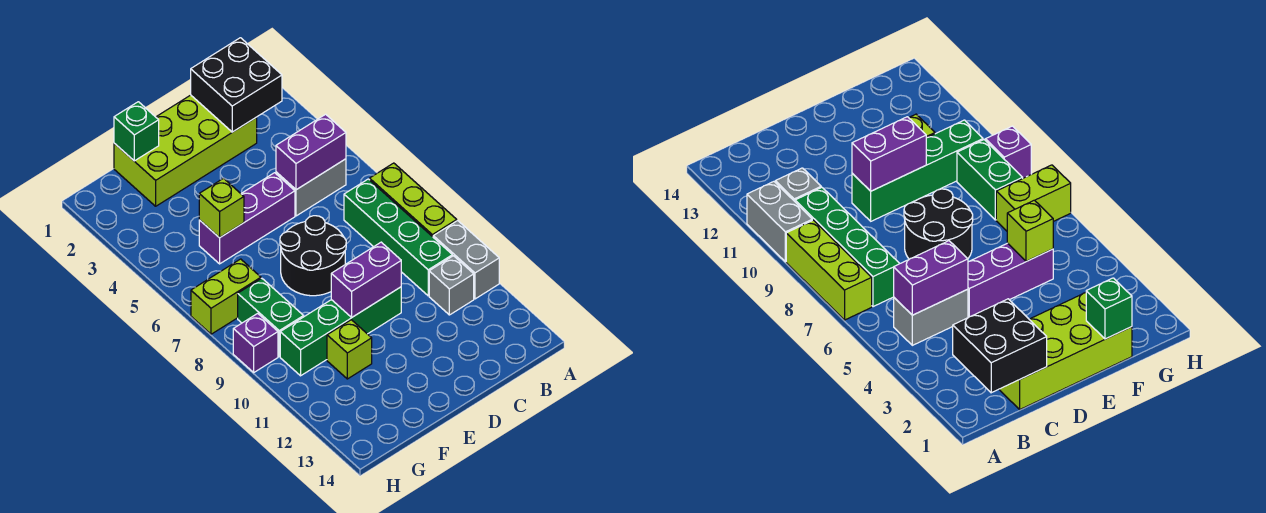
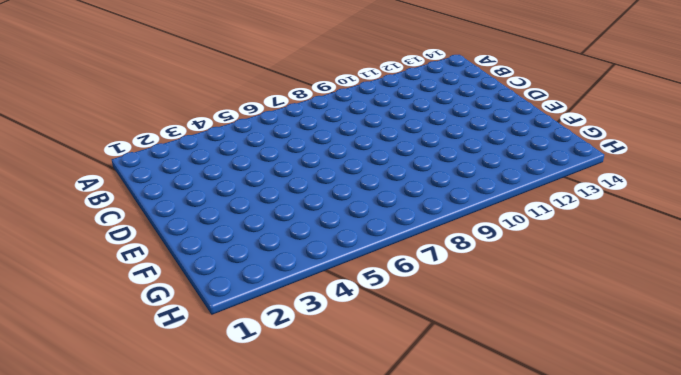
none -> lime brick A7:A9 level 1
none -> grey brick A10:A11 level 1
none -> grey brick B5:C5 level 1

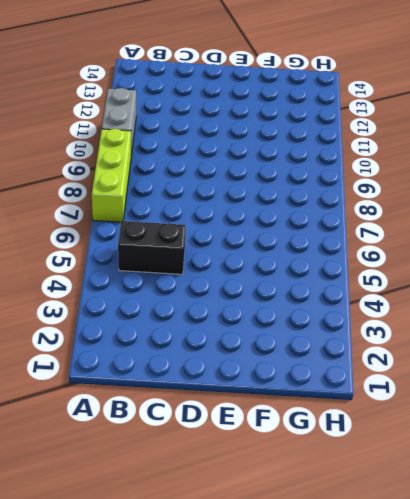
black brick B5:C5 level 1 -> grey brick B5:C5 level 1
none -> green brick B7:B10 level 1
none -> grey brick B11 level 1
none -> lime brick C1:F2 level 1

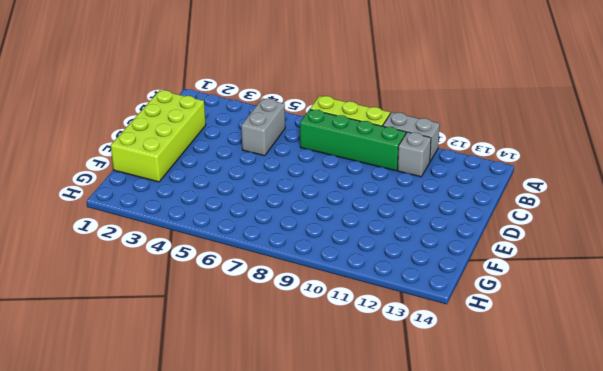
none -> purple brick D5:F5 level 1
none -> black round brick D7:E8 level 1
none -> green brick D10:G10 level 1

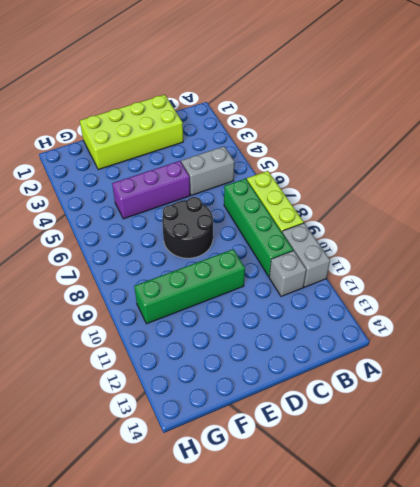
none -> lime brick F11 level 1
none -> lime brick G7:H7 level 1
none -> green brick G8:G9 level 1

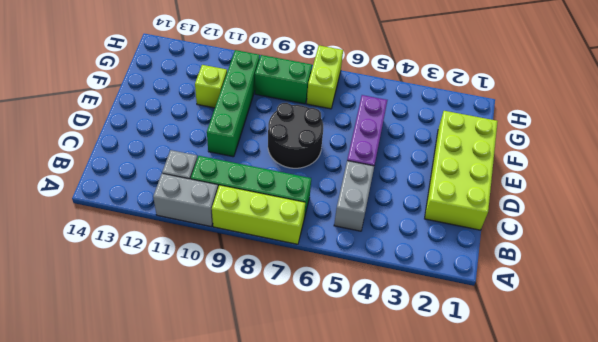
none -> purple brick H9 level 1
none -> black brick B1:C2 level 2
none -> purple brick B5:C5 level 2

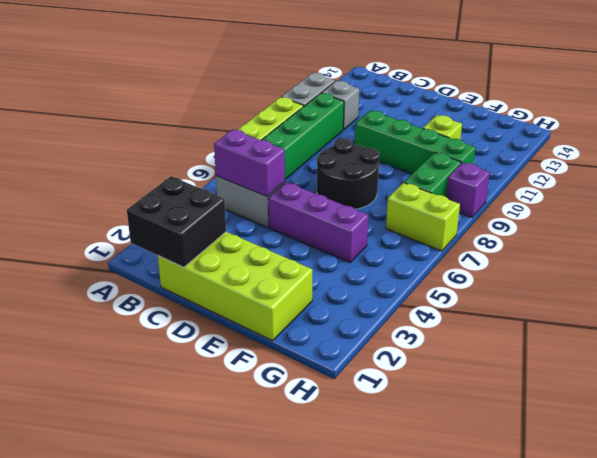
none -> purple brick D10:E10 level 2
none -> green brick F1 level 2
none -> lime brick F5 level 2

